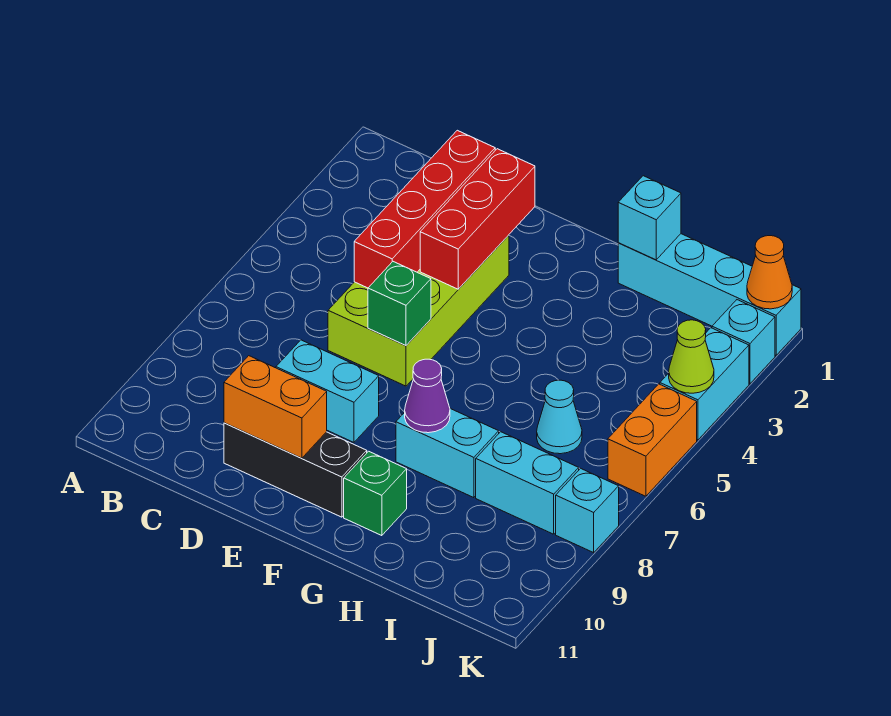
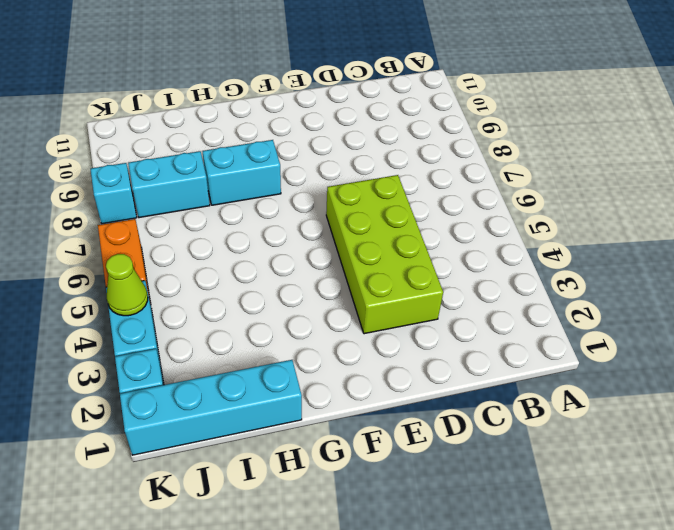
none -> cyan brick D8:E8 level 1
none -> black brick D10:F10 level 1
none -> green brick G10 level 1

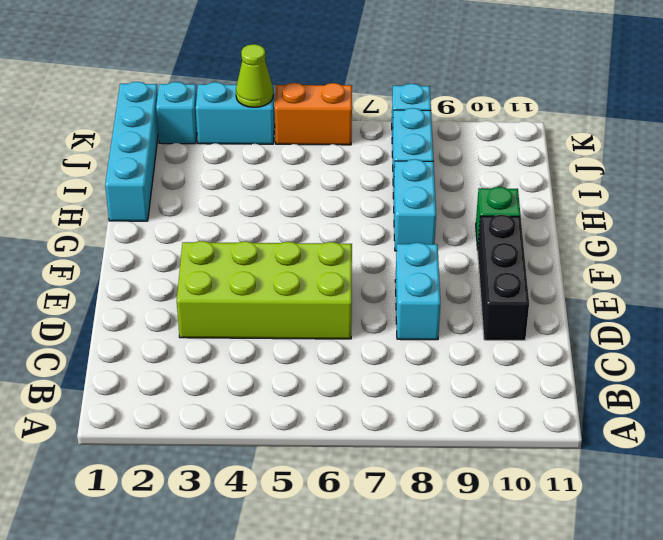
none -> cyan cone I6 level 1
none -> red brick D2:D5 level 2
none -> orange brick D10:E10 level 2

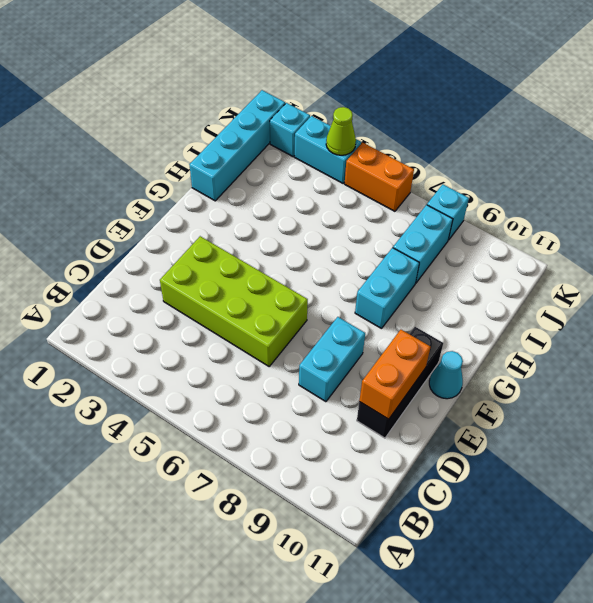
cyan cone F11 level 1 -> cyan cone I6 level 1
none -> green brick G10 level 1
none -> red brick D2:D5 level 2
none -> red brick E2:E4 level 2

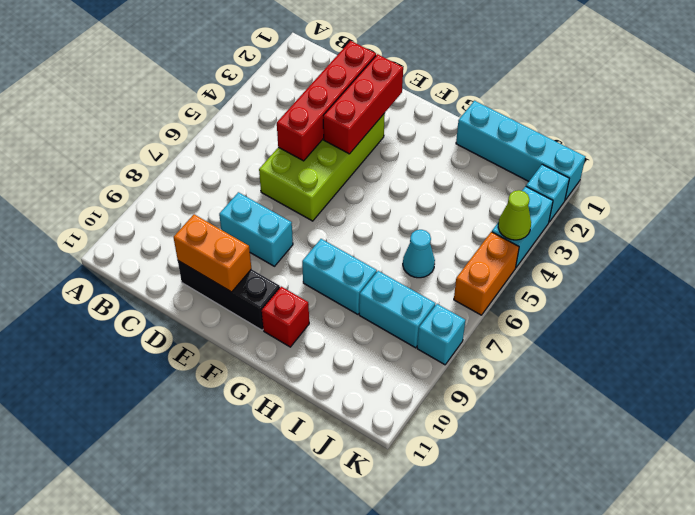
red brick G10 level 1 -> green brick G10 level 1
none -> green brick E6 level 2
none -> purple cone G8 level 2
none -> cyan brick H1 level 2

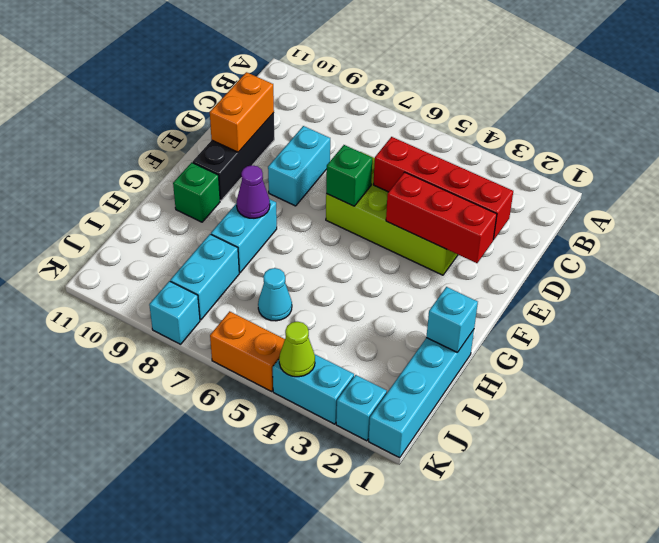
none -> orange cone K1 level 2

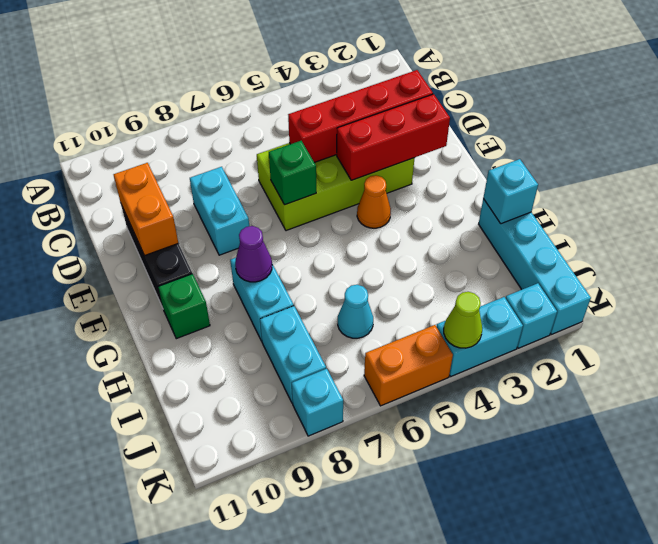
orange cone F4 level 1 -> orange cone K1 level 2

